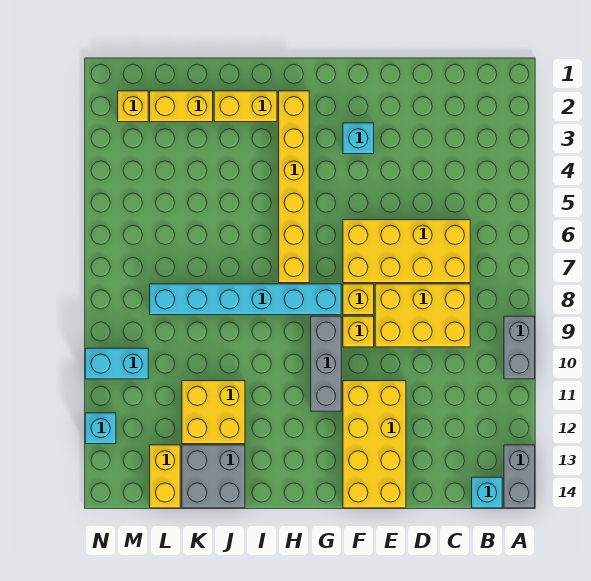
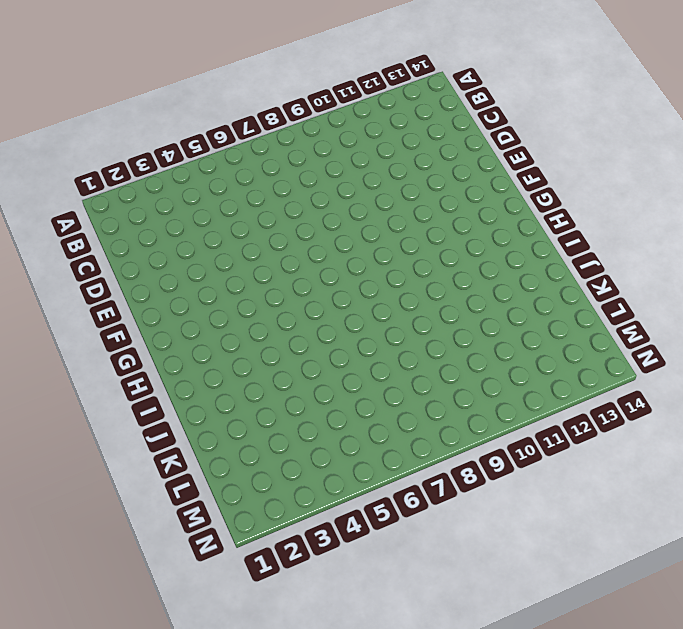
none -> grey brick A9:A10 level 1
none -> grey brick A13:A14 level 1
none -> cyan brick B14 level 1

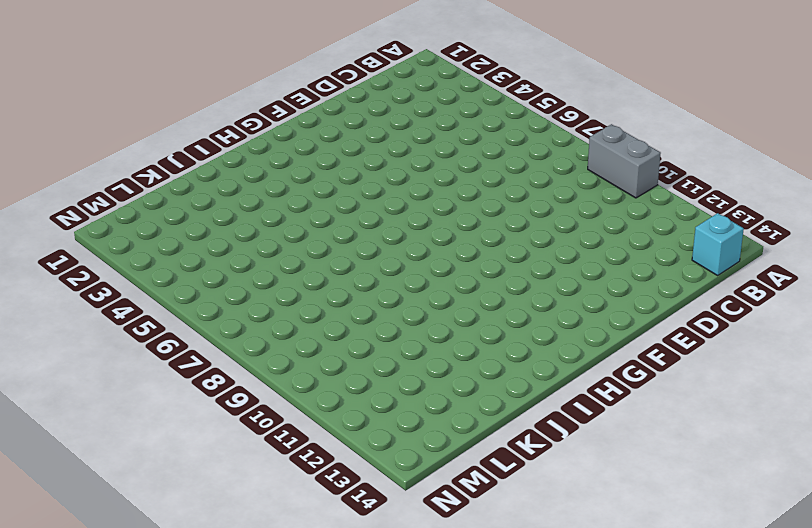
none -> grey brick A13:A14 level 1
none -> yellow brick C6:F7 level 1
none -> yellow brick C8:E9 level 1

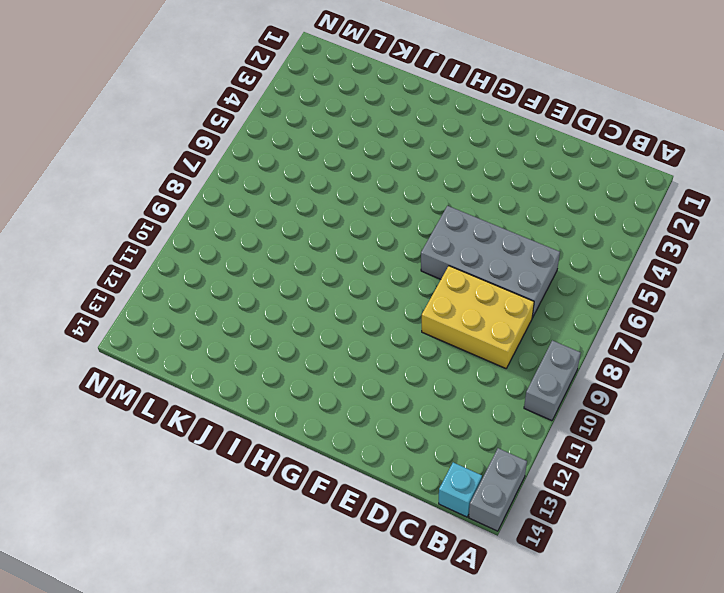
grey brick C6:F7 level 1 -> yellow brick C6:F7 level 1
none -> yellow brick E11:F14 level 1
none -> cyan brick F3 level 1
none -> yellow brick F8 level 1

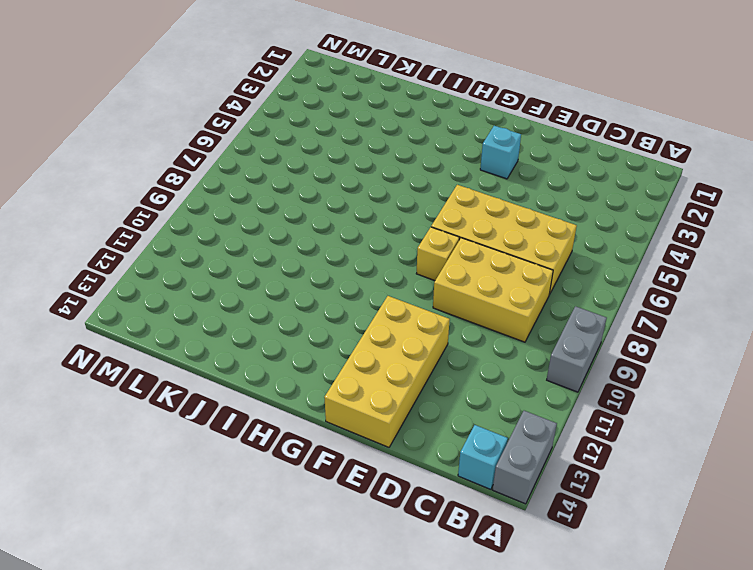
none -> yellow brick F9 level 1
none -> cyan brick G8:L8 level 1
none -> grey brick G9:G11 level 1

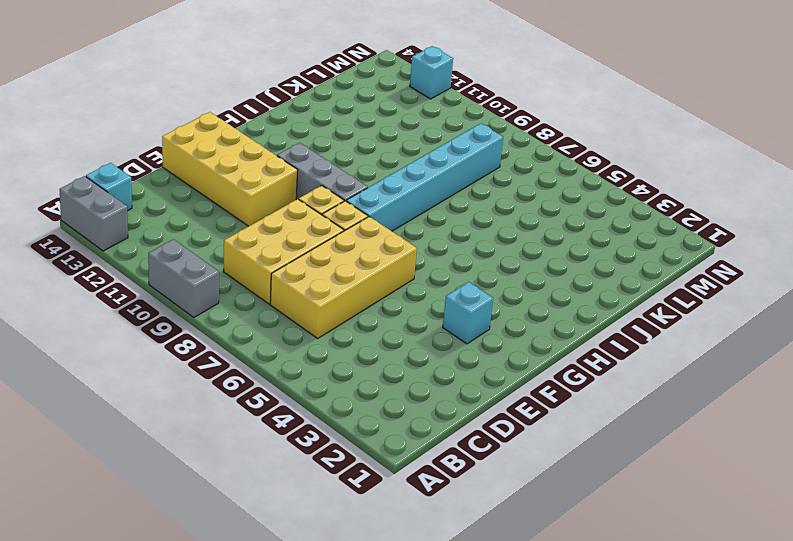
none -> yellow brick H2:H7 level 1
none -> yellow brick I2:J2 level 1
none -> yellow brick J11:K12 level 1

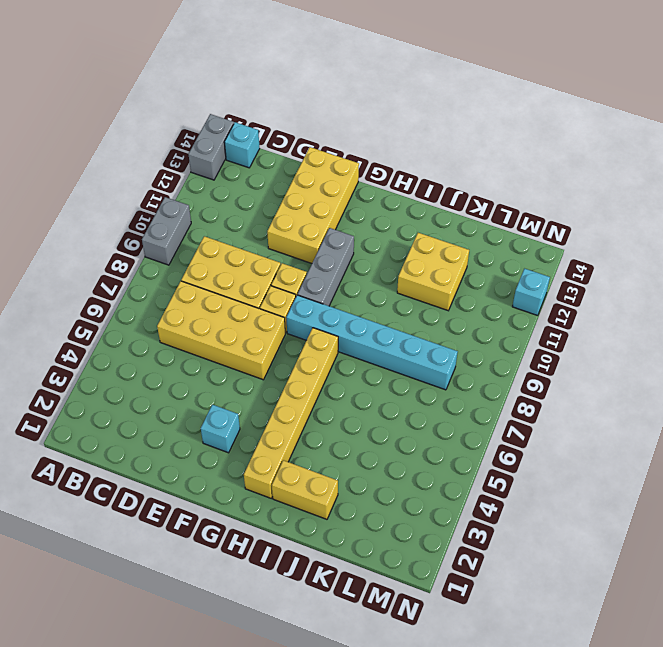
none -> grey brick J13:K14 level 1
none -> yellow brick K2:L2 level 1
none -> yellow brick L13:L14 level 1

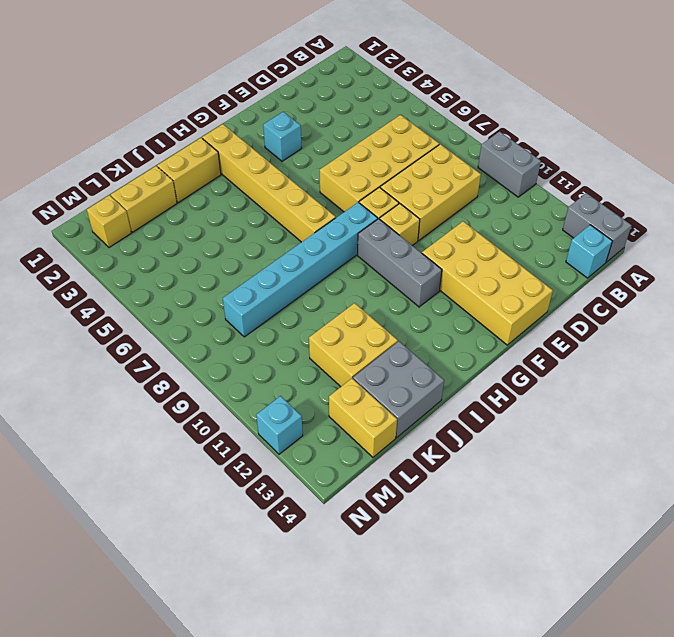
none -> cyan brick M10:N10 level 1

